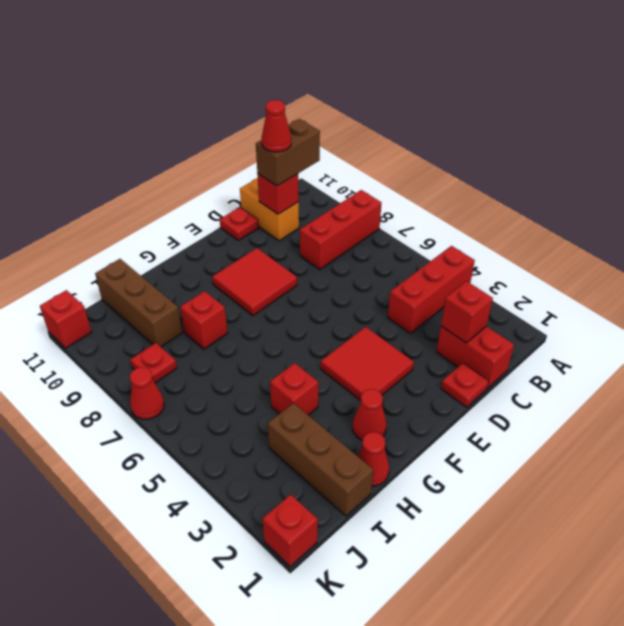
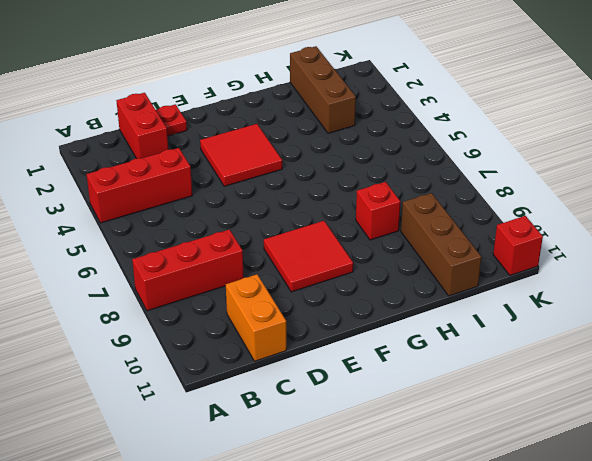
none -> red plate D11 level 1
none -> red cone G2 level 1
none -> red cone H1 level 1

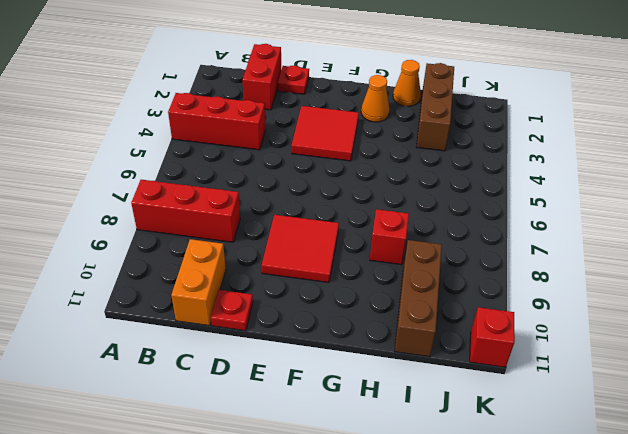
orange cone G2 level 1 -> red cone G2 level 1
orange cone H1 level 1 -> red cone H1 level 1
none -> red brick H4 level 1
none -> red plate J8 level 1
none -> red brick K1 level 1

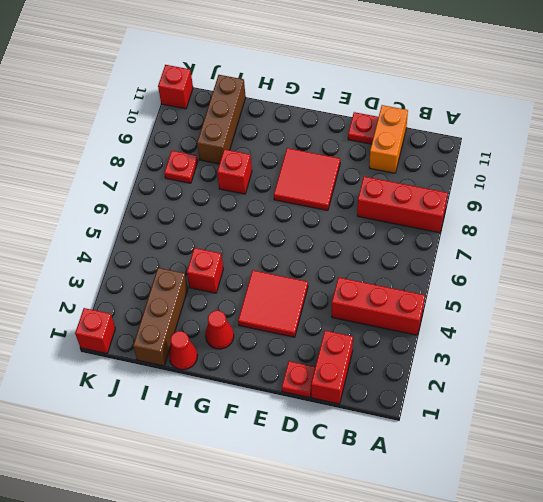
none -> red cone K7 level 1
none -> red brick C2 level 2
none -> red brick C10 level 2

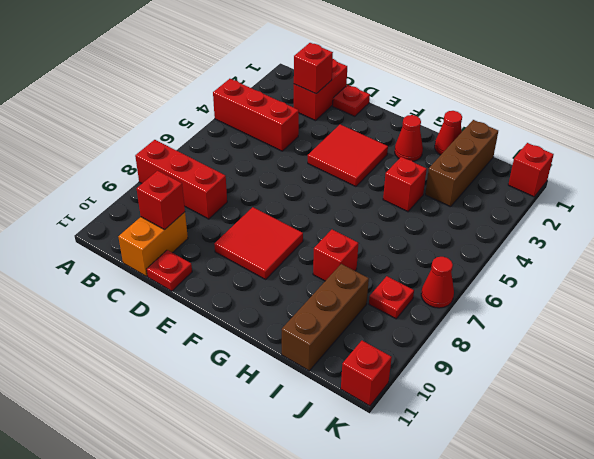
none -> brown brick B10:C10 level 3
none -> red cone C10 level 4

